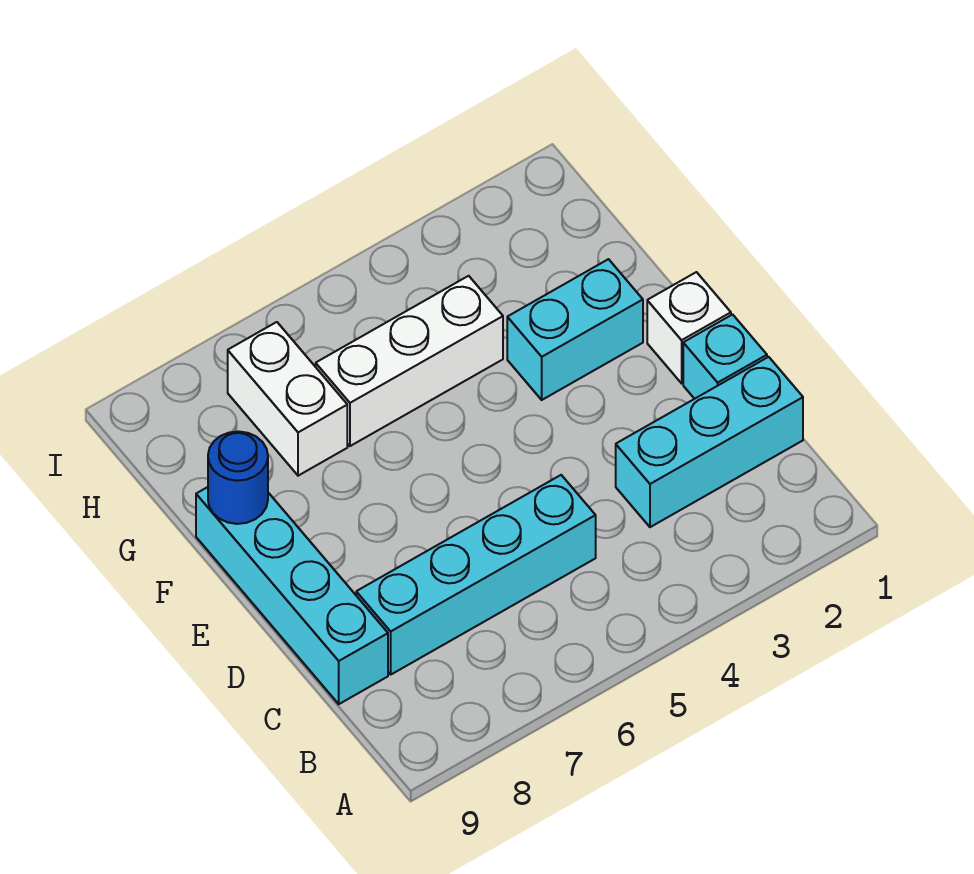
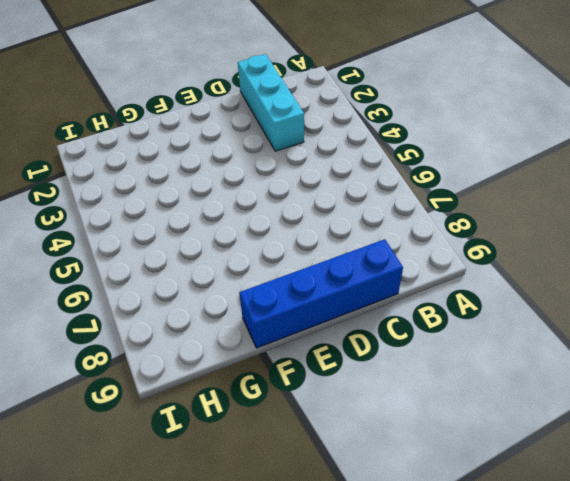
blue brick C9:F9 level 1 -> cyan brick C9:F9 level 1
none -> cyan brick C5:C8 level 1
none -> cyan brick D1 level 1

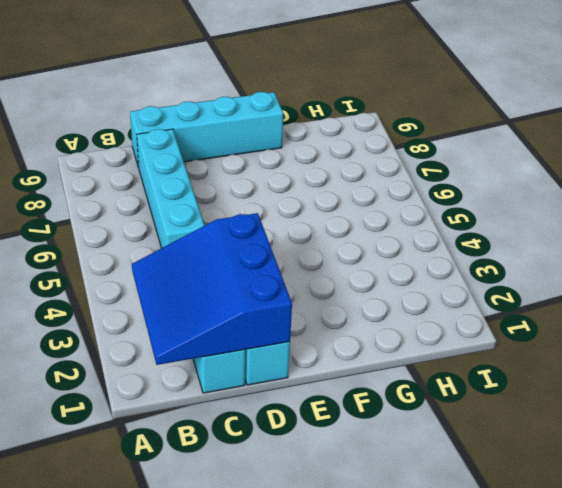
blue slope B1:D3 level 2 top D -> none
none -> white brick E1 level 1
none -> cyan brick F2:F3 level 1

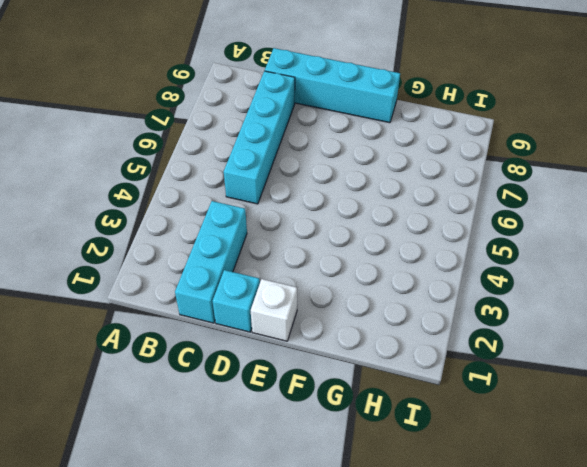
none -> cyan brick F2:F3 level 1
none -> white brick G4:G6 level 1

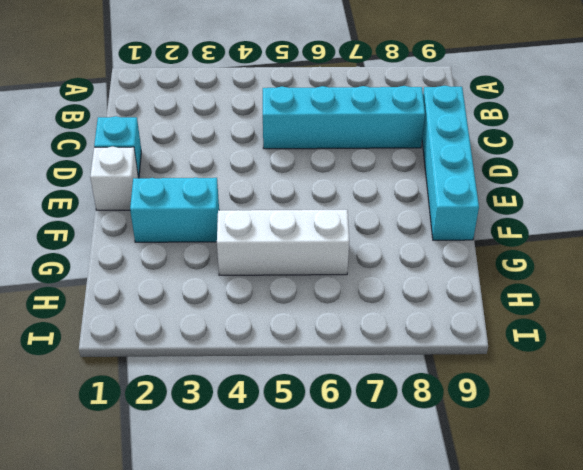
none -> cyan brick C1:C3 level 1
none -> white brick G7:H7 level 1

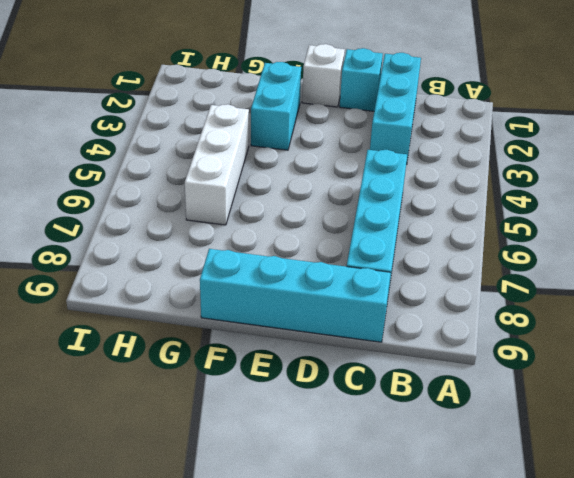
none -> white brick G7:H7 level 1
none -> blue round brick F9 level 2

